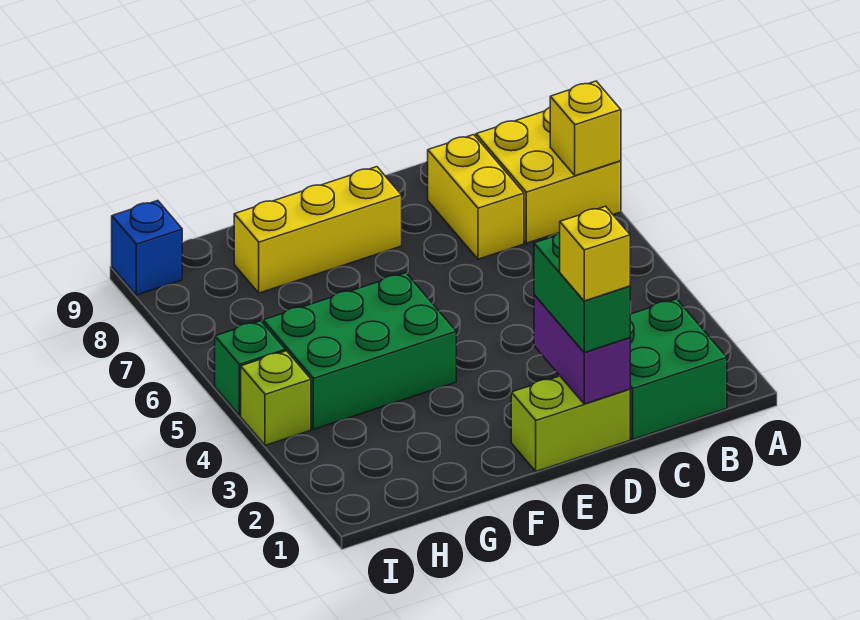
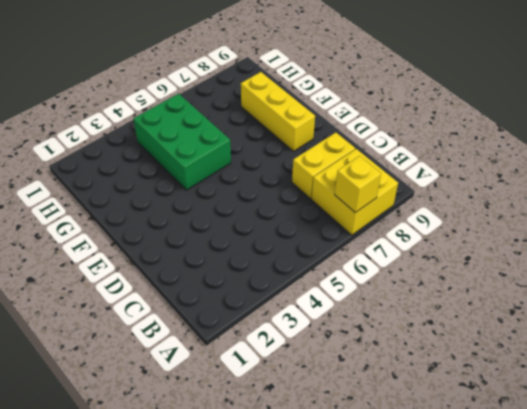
none -> green brick B1:C2 level 1
none -> lime brick D1:E1 level 1
none -> lime brick I4 level 1

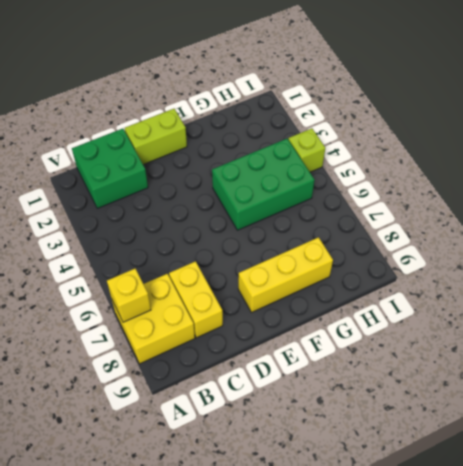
none -> green brick I5 level 1
none -> blue brick I9 level 1
none -> purple brick D1:D2 level 2

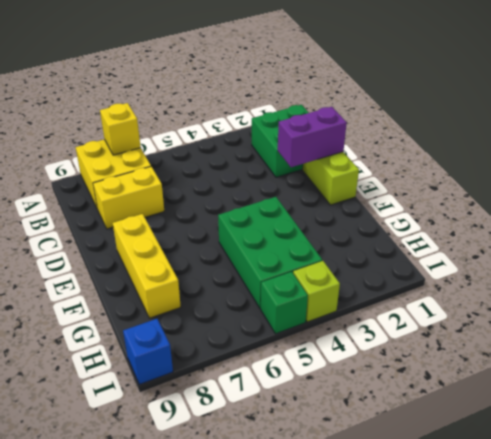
none -> green brick D1:D2 level 3
none -> yellow brick D1 level 4

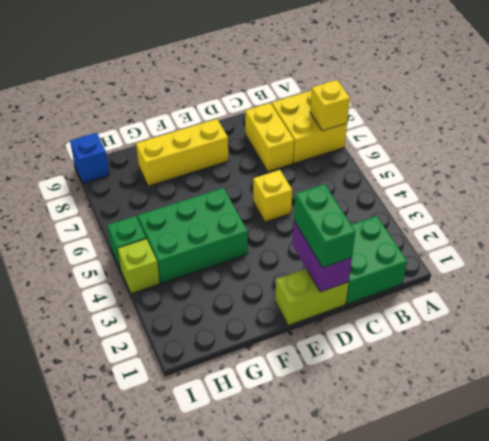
yellow brick D5 level 1 -> yellow brick D1 level 4

